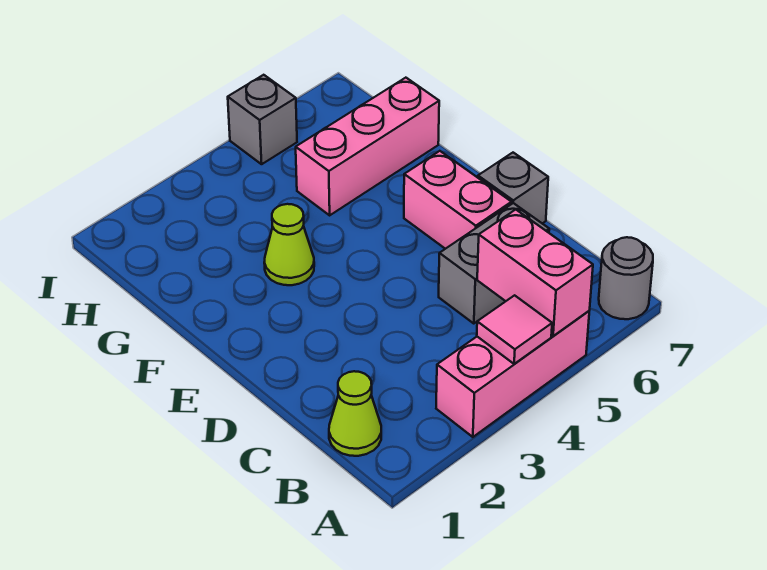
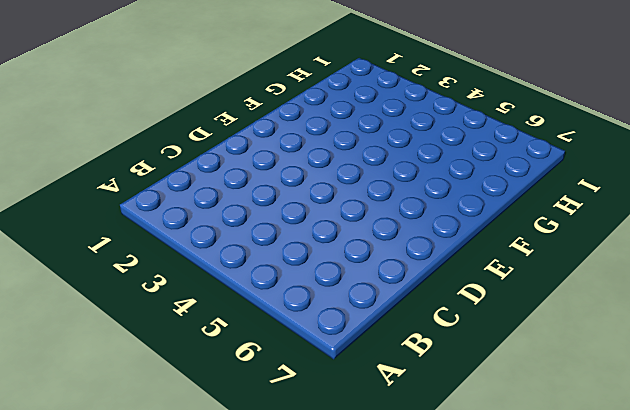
none -> pink brick A3:A5 level 1
none -> grey round brick A7 level 1

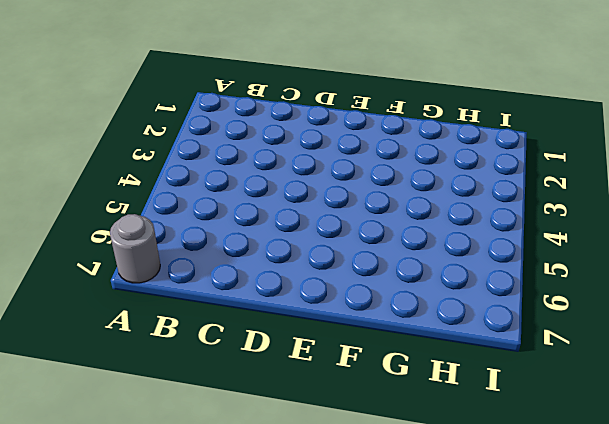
none -> pink brick A3:A5 level 1
none -> lime cone B1 level 1

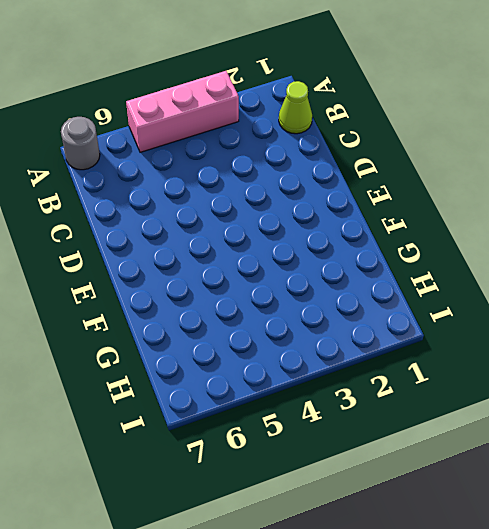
none -> grey brick C5:C6 level 1
none -> pink brick D6:E6 level 1

